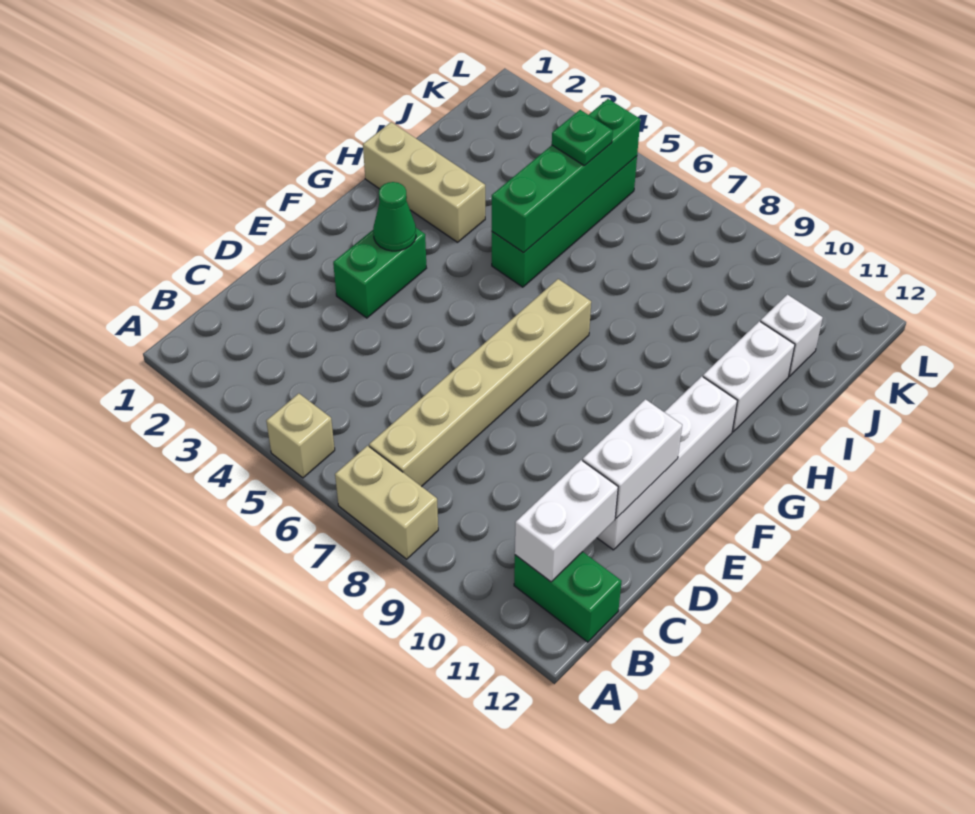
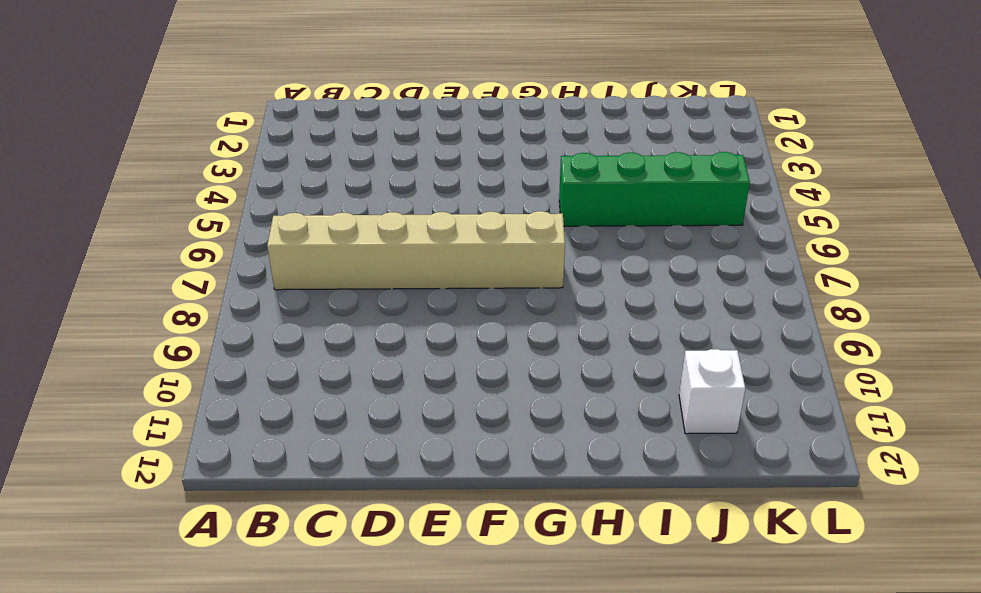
none -> tan brick A5 level 1
none -> tan brick A7:A8 level 1
none -> green brick B11:B12 level 1

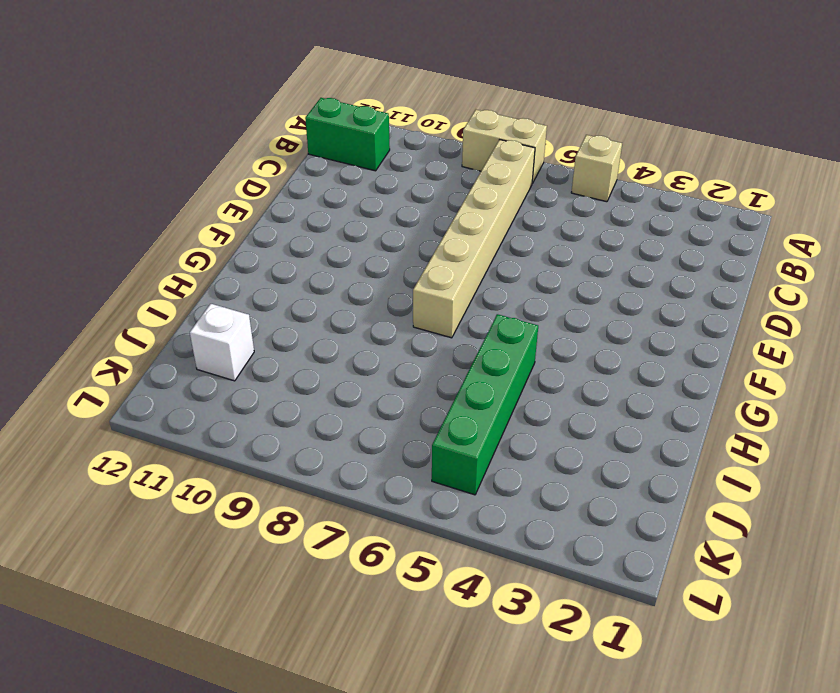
none -> white brick D11:G11 level 1
none -> green brick E3:F3 level 1
none -> tan brick H1:H3 level 1

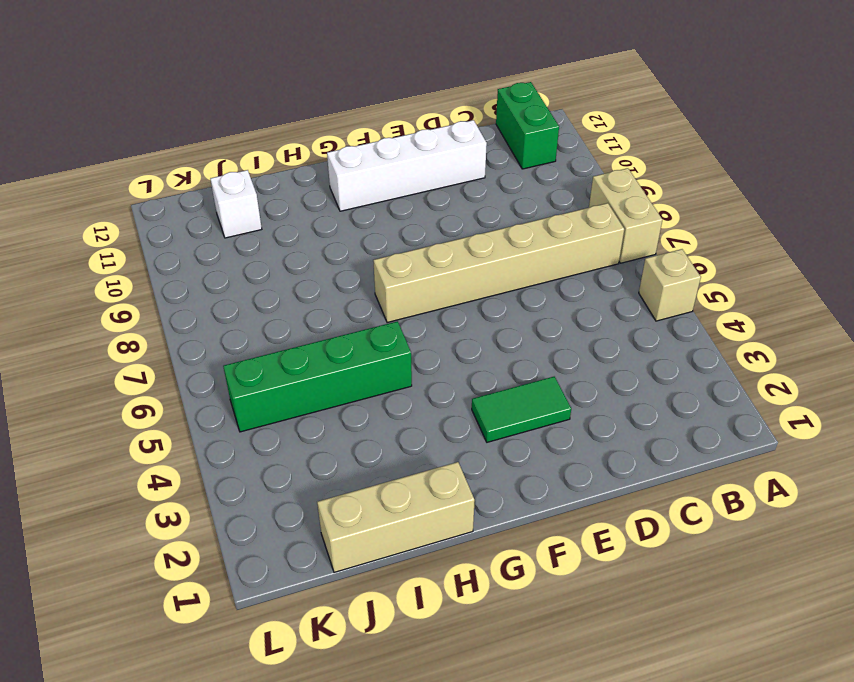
green tile E3:F3 level 1 -> green brick E3:F3 level 1
tan brick H1:J1 level 1 -> tan brick H1:H3 level 1
none -> white brick H11:I11 level 1
none -> white brick B11:C11 level 2
none -> white brick D11:E11 level 2

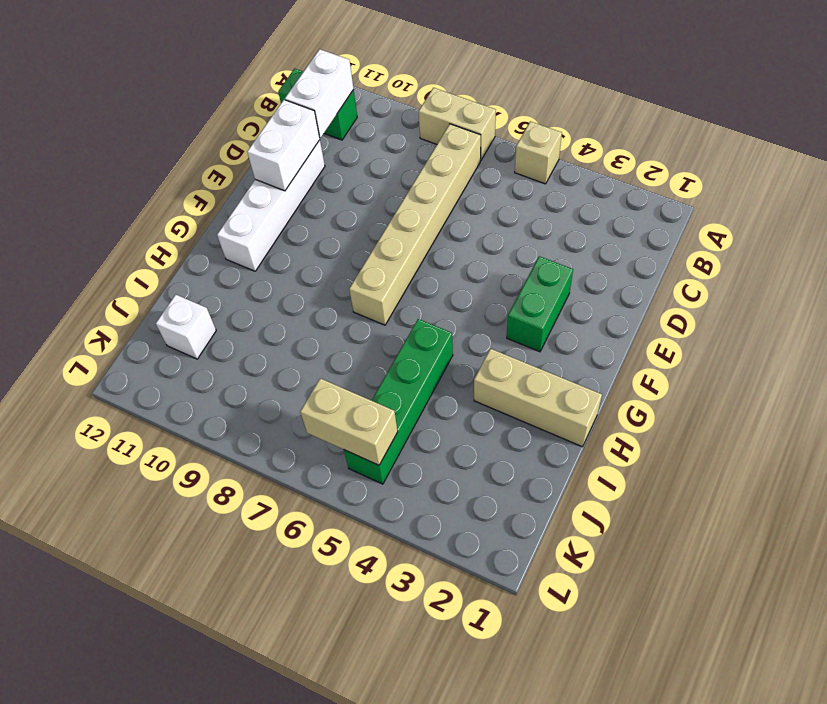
tan brick K5:K6 level 2 -> green brick H5:K5 level 2
none -> white brick H11:I11 level 1
none -> green cone F3 level 2
none -> green plate J5 level 3

